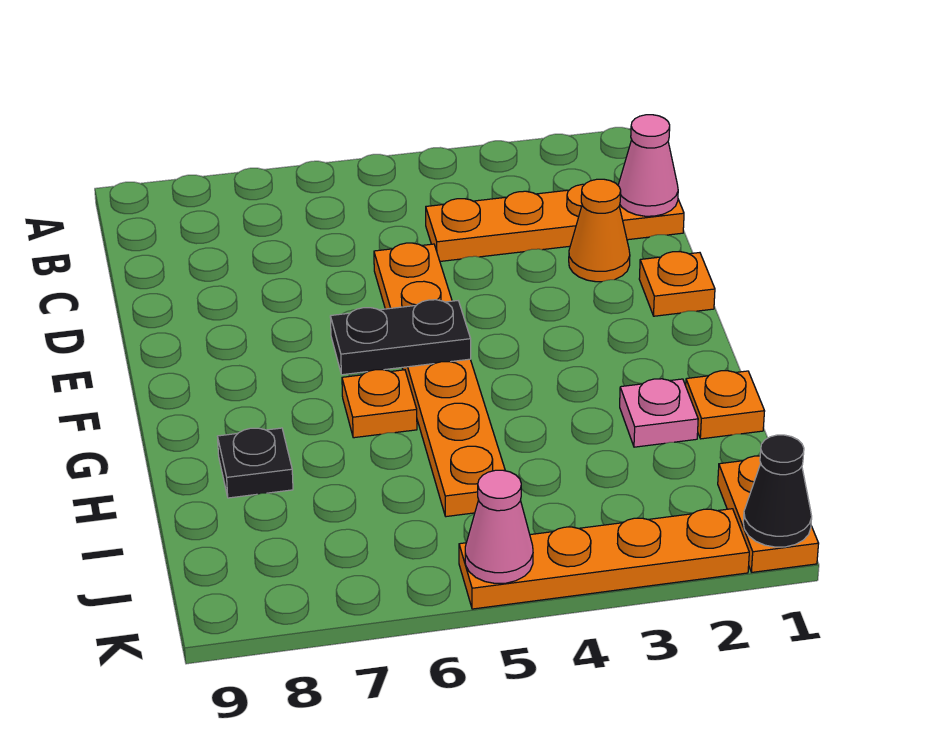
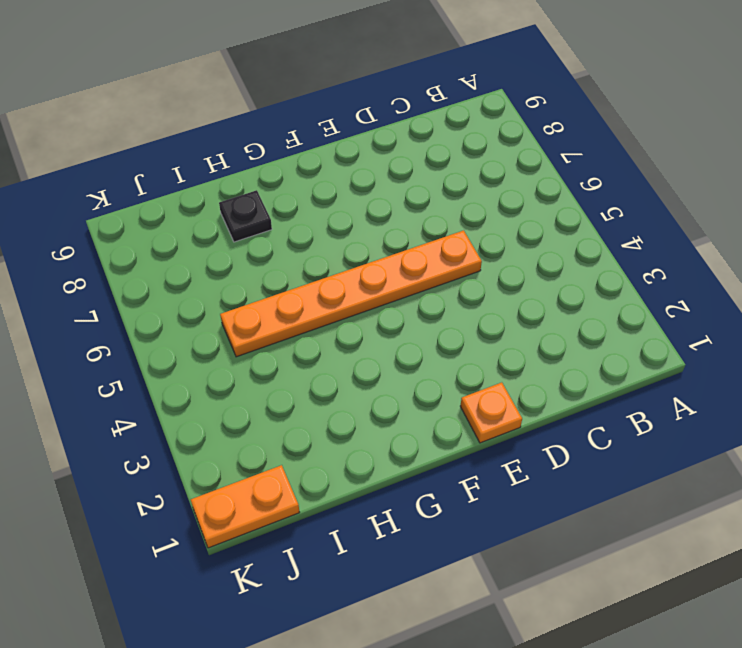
none -> orange plate C1:C4 level 1
none -> orange cone D2 level 1
none -> orange plate G6 level 1

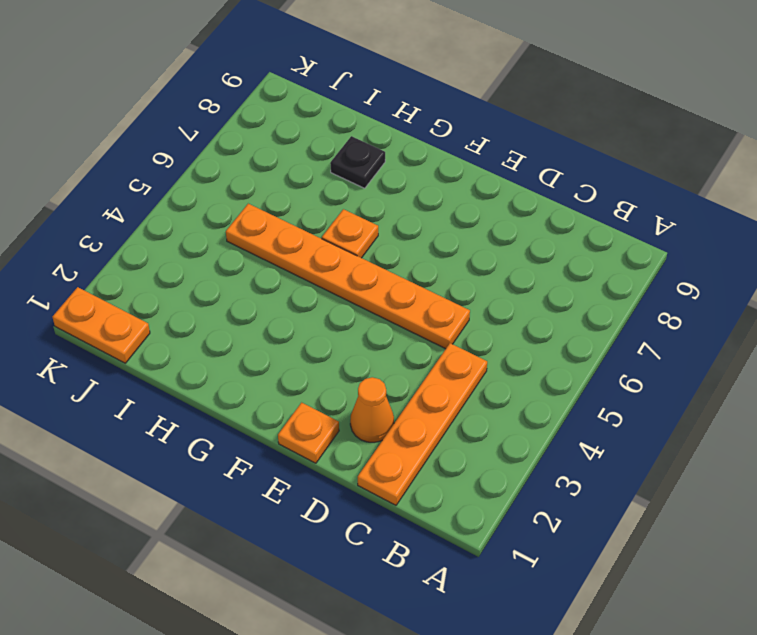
none -> orange plate H1 level 1
none -> pink plate H2 level 1
none -> orange plate K2:K5 level 1

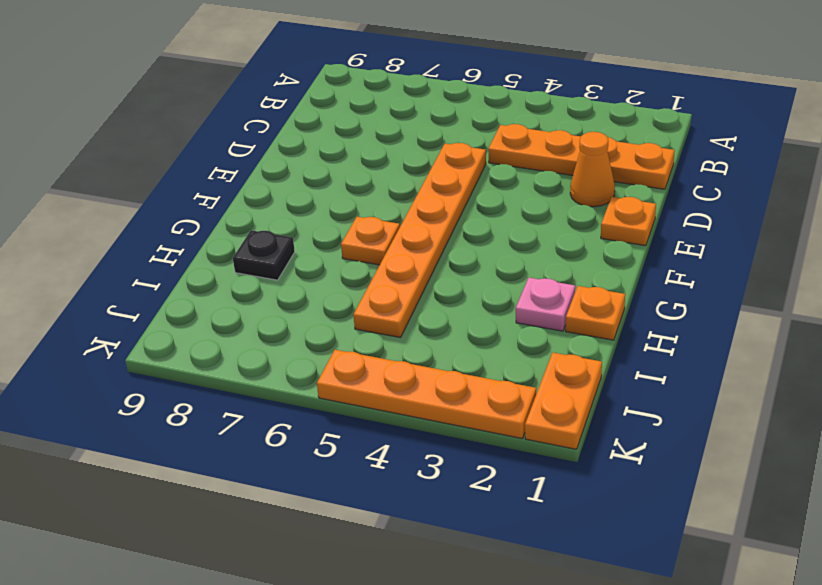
none -> pink cone C1 level 2
none -> black plate F5:F6 level 2
none -> black cone K1 level 2

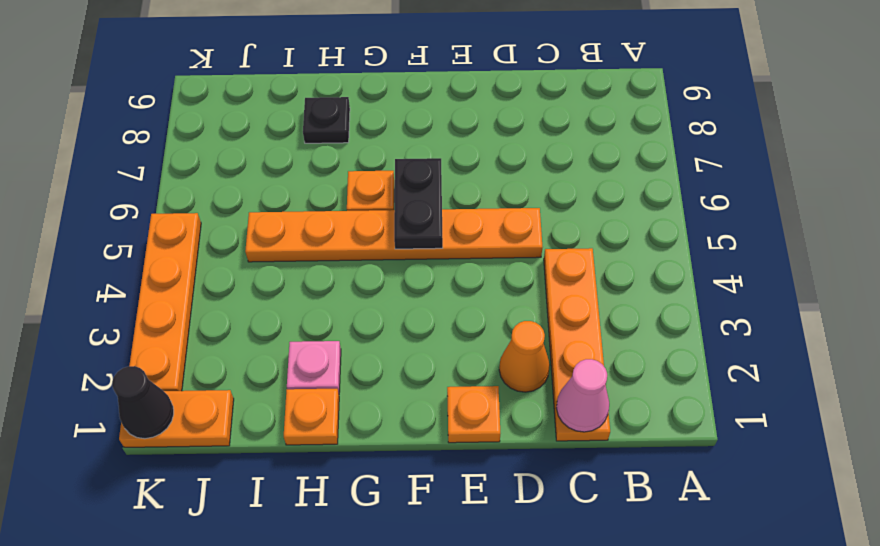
none -> pink cone K5 level 2

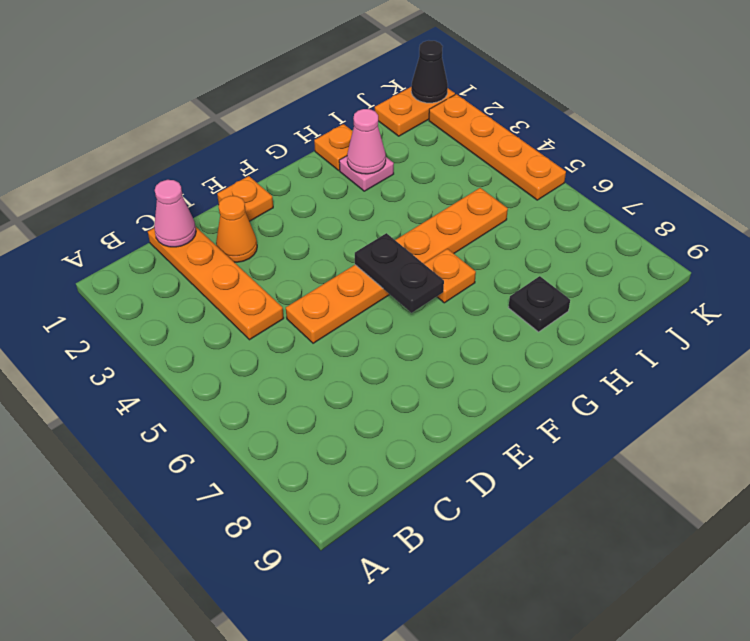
pink cone H2 level 2 -> pink cone K5 level 2

